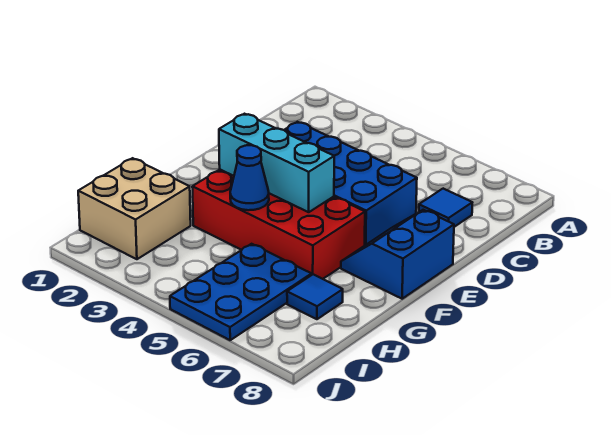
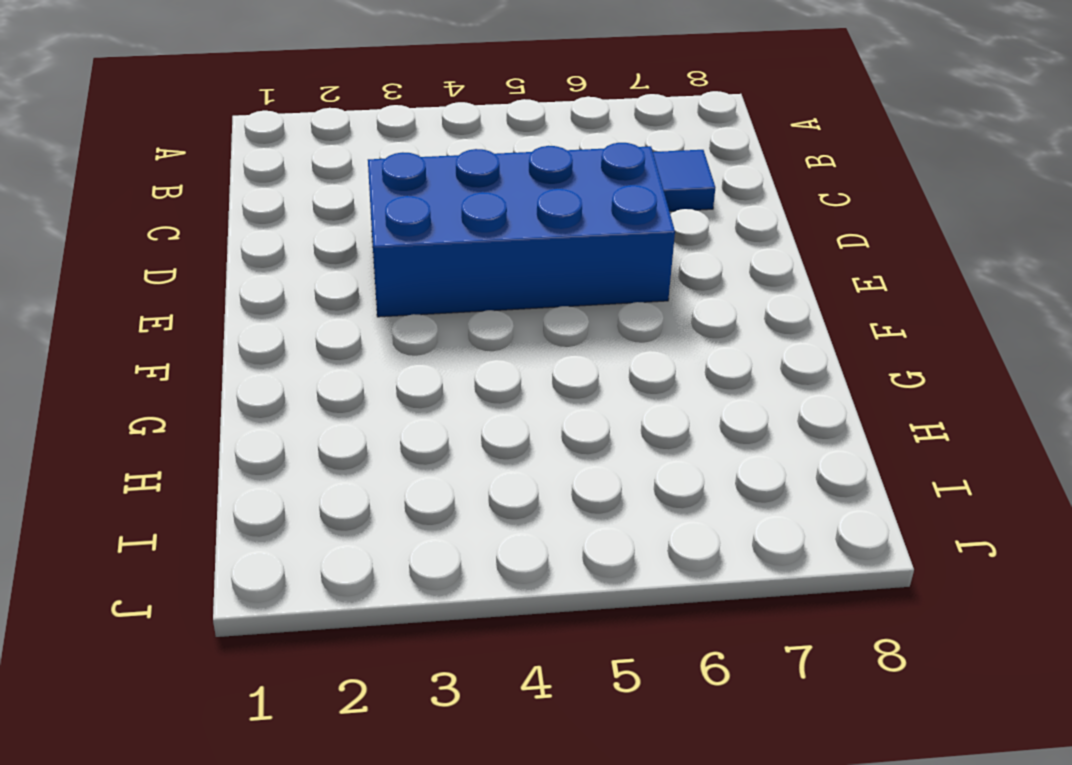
none -> blue slope E7:F8 level 1 top 8
none -> red brick F3:G6 level 1

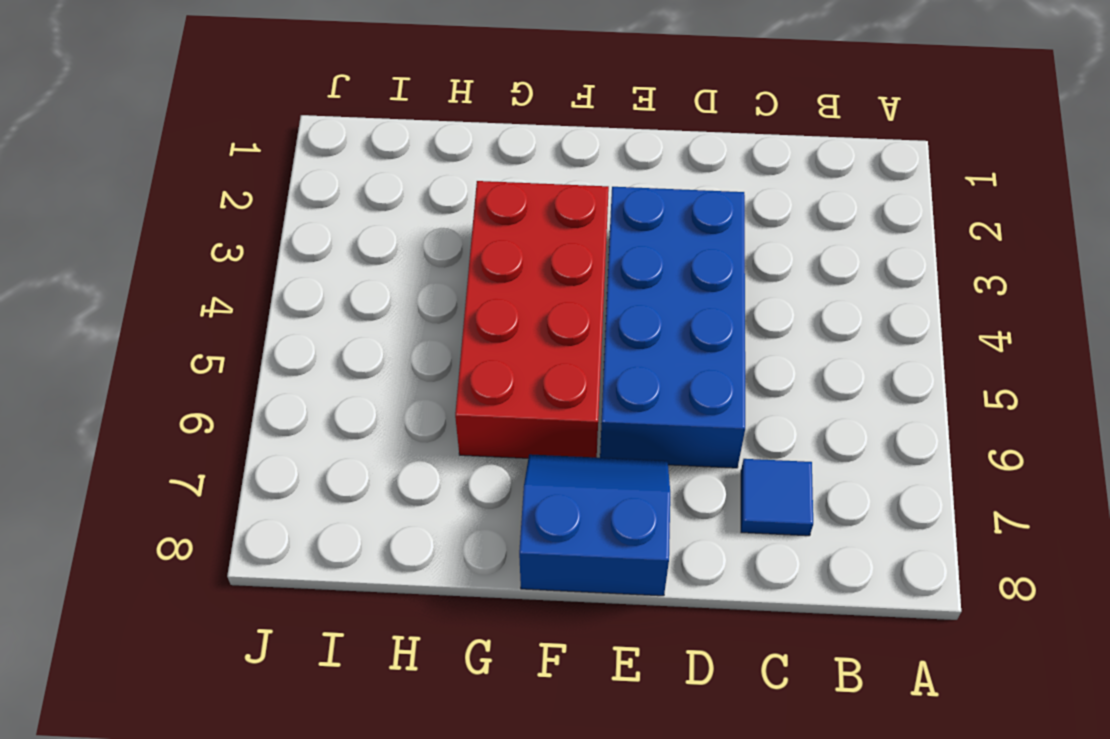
none -> tan brick H1:I2 level 1
none -> blue plate H5:J6 level 1

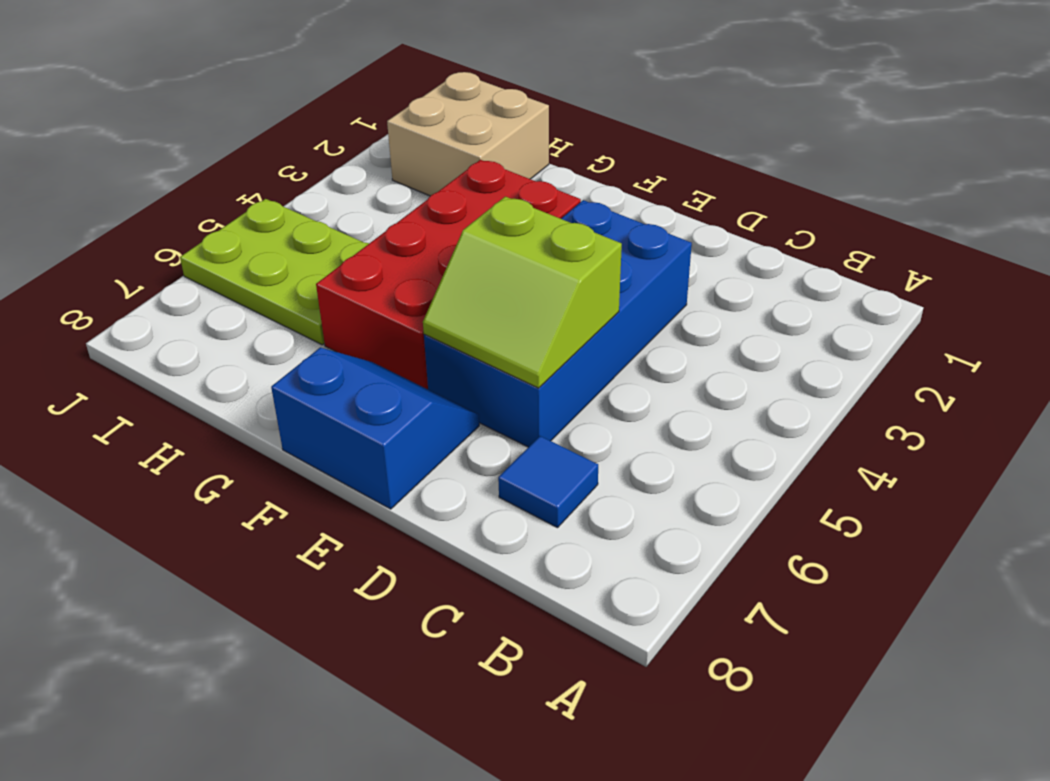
lime slope D5:E6 level 2 top 5 -> none
lime plate H5:J6 level 1 -> blue plate H5:J6 level 1
none -> blue tile H7 level 1
none -> cyan brick F3:F5 level 2

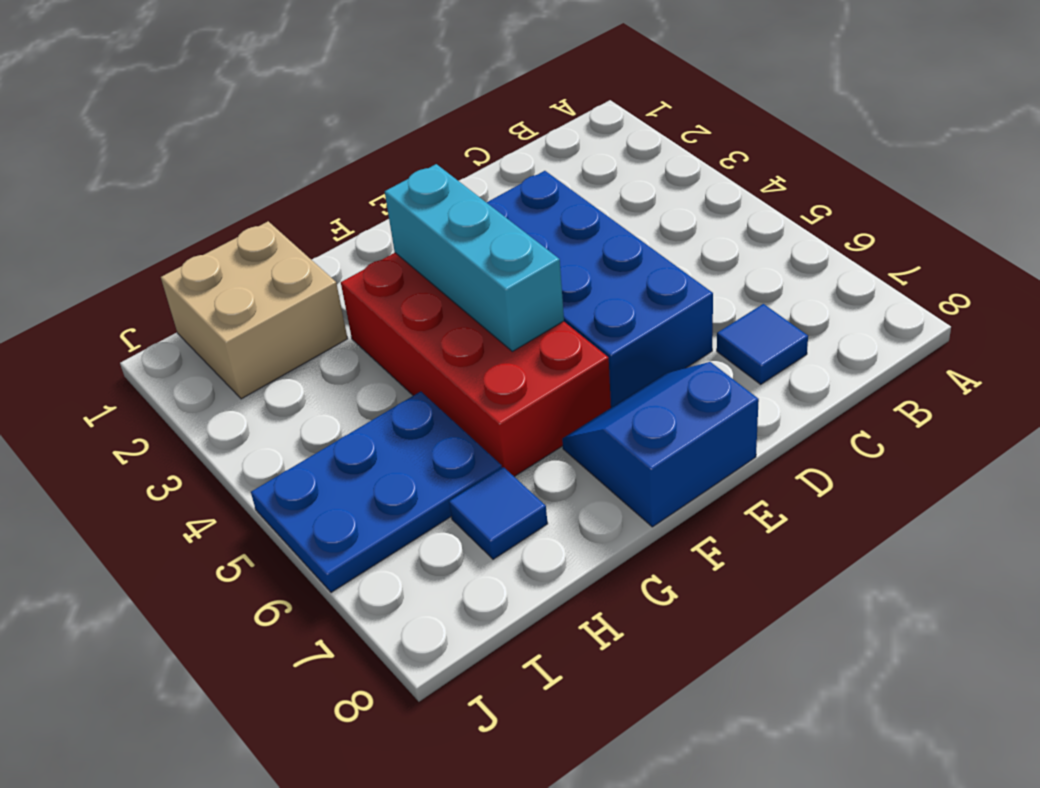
none -> blue cone G4 level 2

